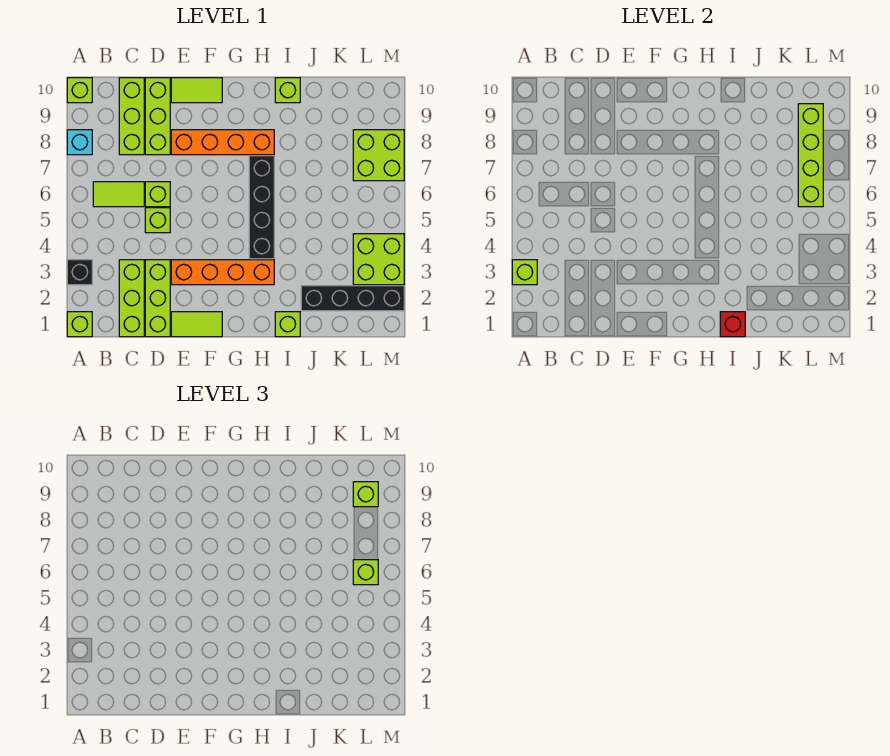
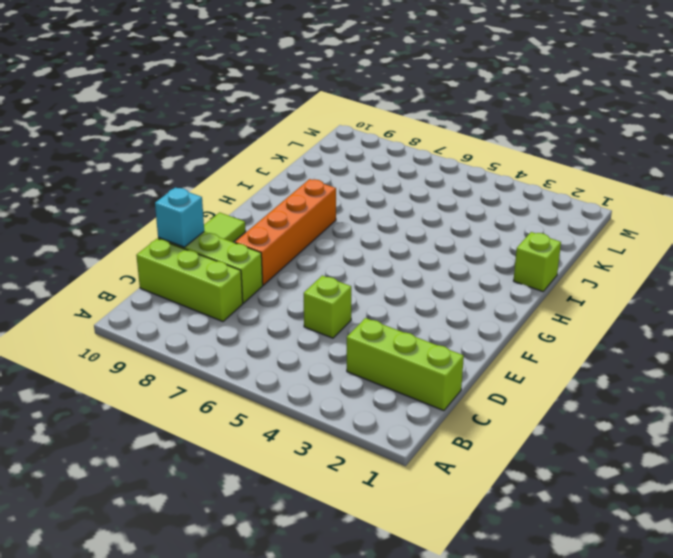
cyan brick D10 level 2 -> cyan brick A8 level 1
none -> lime brick A1 level 1
none -> black brick A3 level 1
none -> lime brick A10 level 1

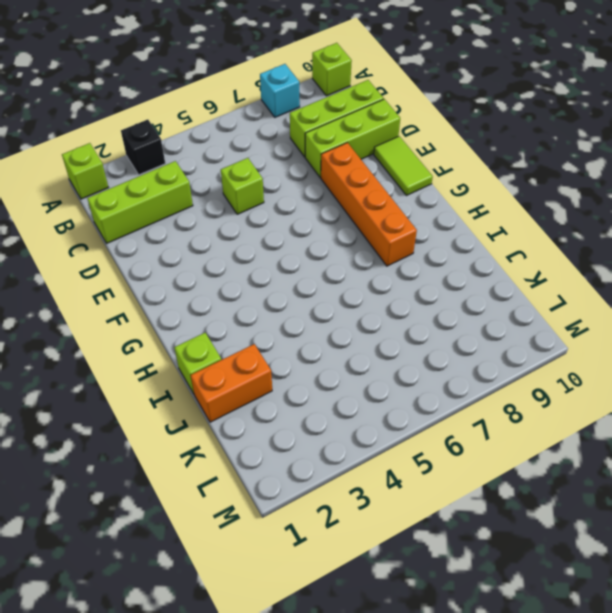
orange brick J1:J2 level 1 -> black brick J2:M2 level 1
none -> lime tile B6:C6 level 1
none -> lime brick D1:D3 level 1
none -> lime brick D6 level 1

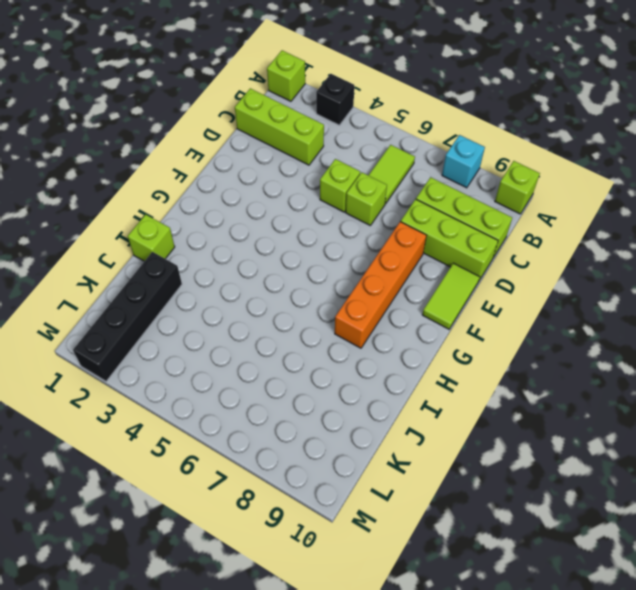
none -> lime brick D1:D3 level 1
none -> lime tile E1:F1 level 1
none -> orange brick E3:H3 level 1

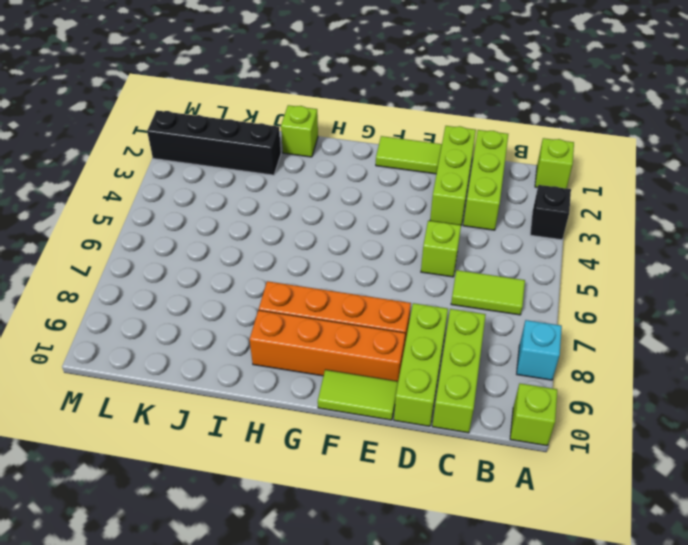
orange brick E9:H9 level 1 -> orange brick E3:H3 level 1
none -> lime brick D6 level 1
none -> black brick H4:H7 level 1
none -> lime brick I10 level 1

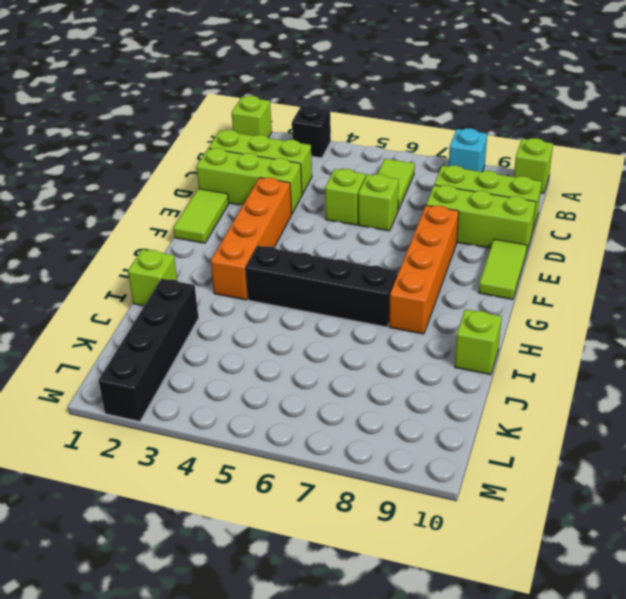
none -> lime brick L3:M4 level 1
none -> lime brick L7:M8 level 1
none -> lime brick A3 level 2

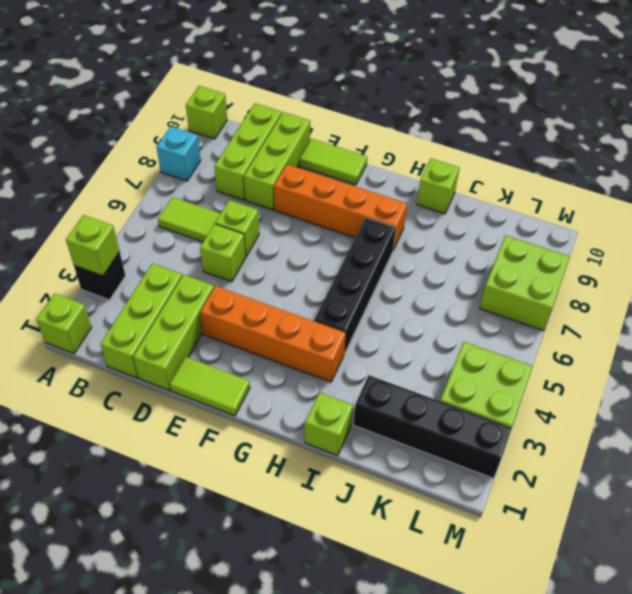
none -> red brick I1 level 2
none -> lime brick L6:L9 level 2
none -> lime brick L6 level 3

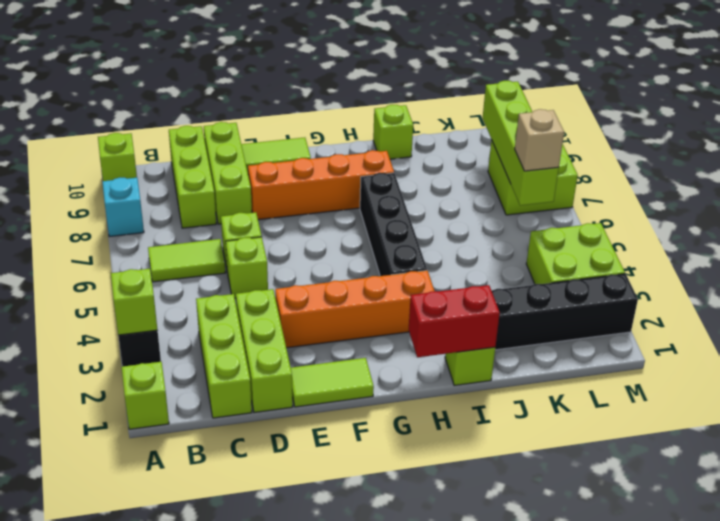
red brick H1:I1 level 2 -> red brick I1 level 2
tan brick L6 level 3 -> lime brick L6 level 3
none -> lime brick L9 level 3

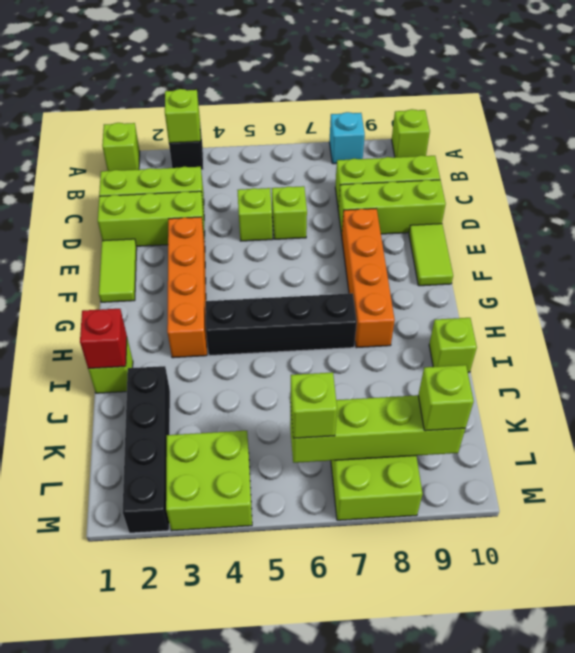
none -> lime tile B6:C6 level 1

